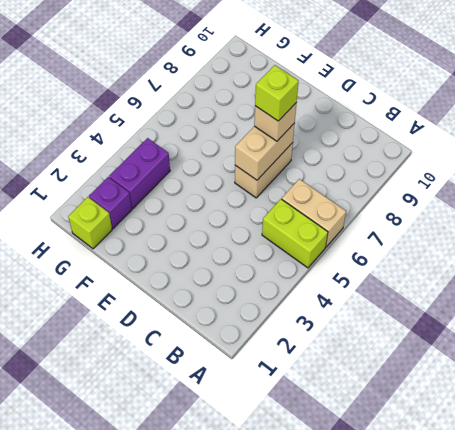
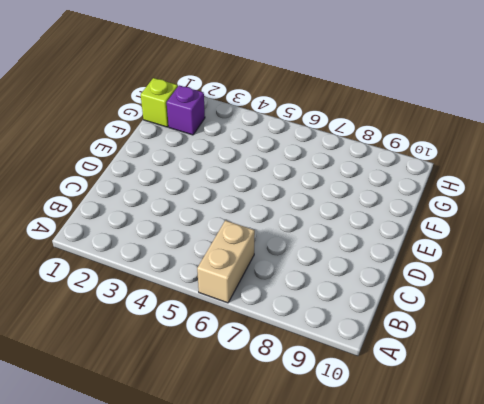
none -> lime brick A5:B5 level 1
none -> tan brick D6:D7 level 1

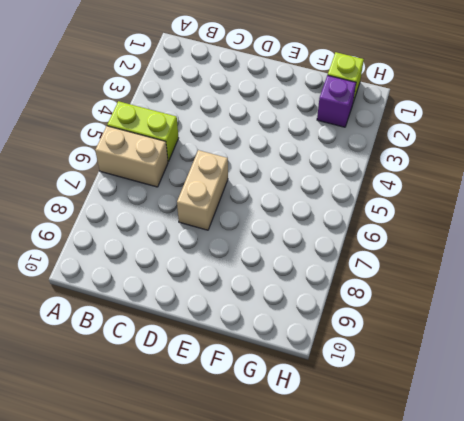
none -> purple brick G3:G4 level 1
none -> tan brick D6:D7 level 2

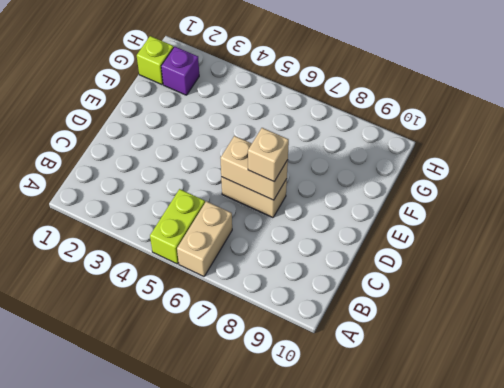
none -> purple brick G3:G4 level 1
none -> lime brick D7 level 4

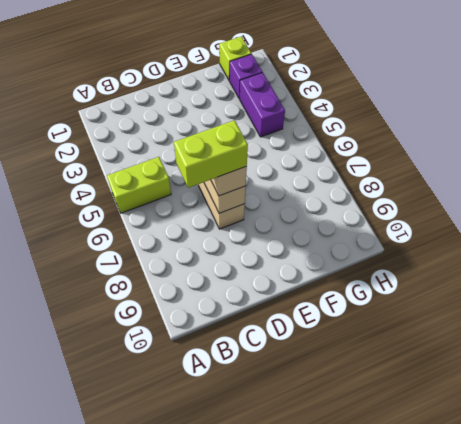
lime brick C7:D7 level 4 -> lime brick D7 level 4
none -> tan brick A6:B6 level 1

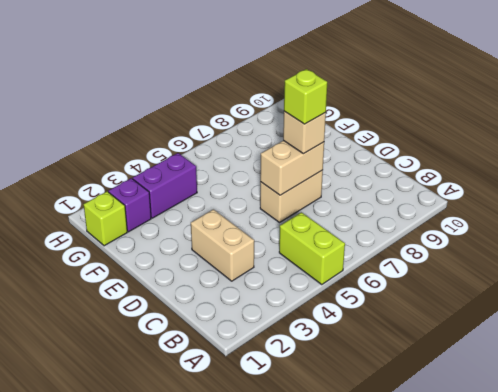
tan brick C3:D3 level 1 -> tan brick A6:B6 level 1

